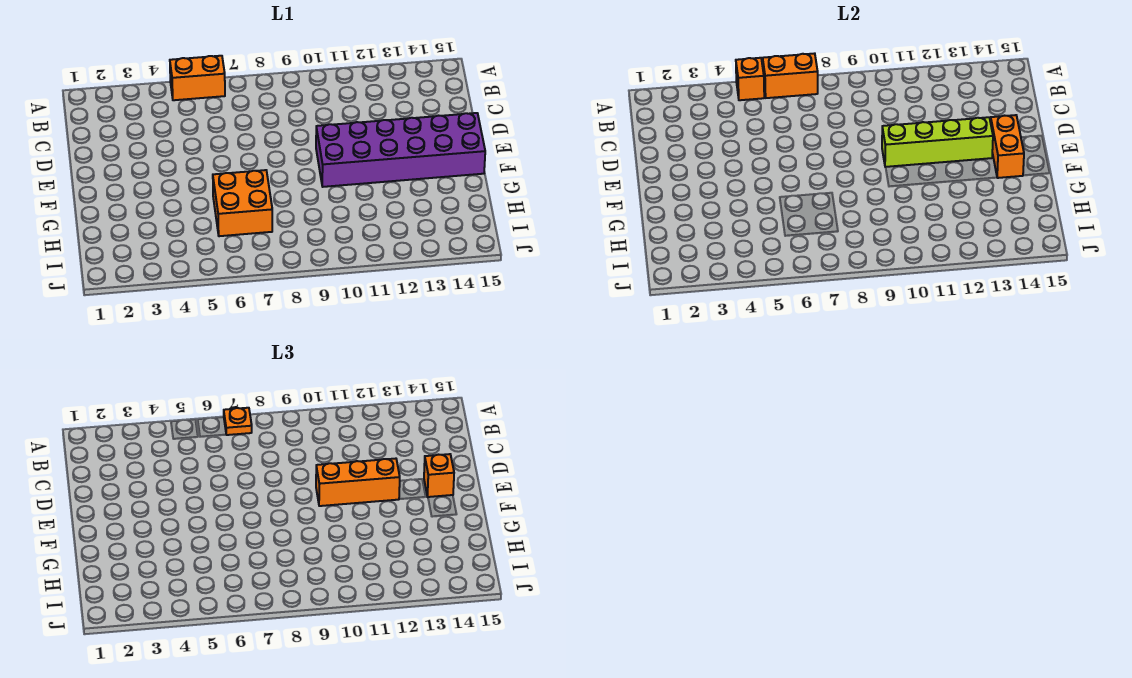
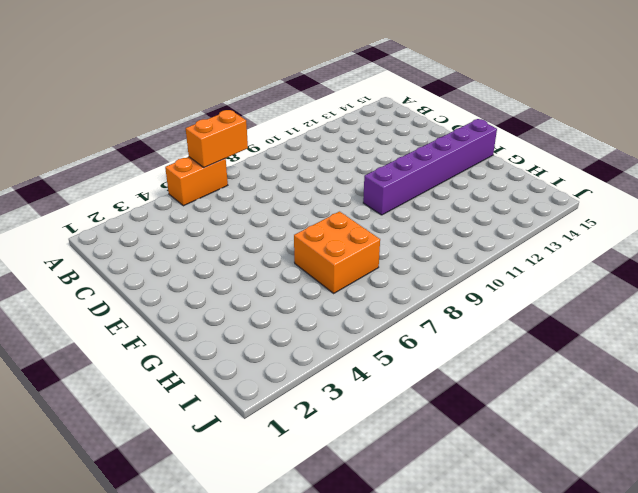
purple brick F10:F15 level 1 -> purple brick E10:F15 level 1
none -> orange brick A5 level 2
none -> lime brick E10:E13 level 2

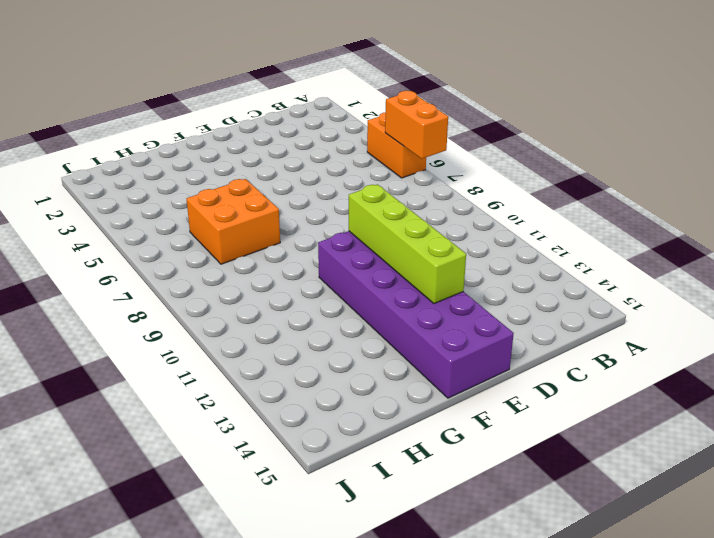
none -> orange brick A5 level 2
none -> orange brick E14:F14 level 2

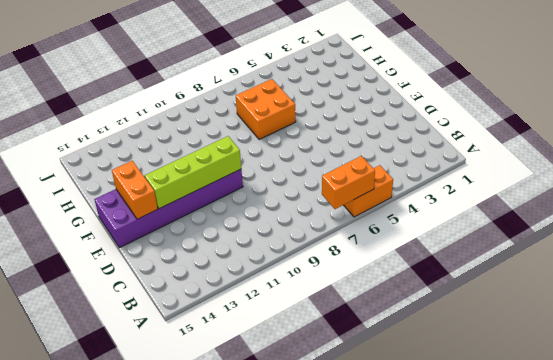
none -> orange brick A5 level 2
none -> orange plate A7 level 3

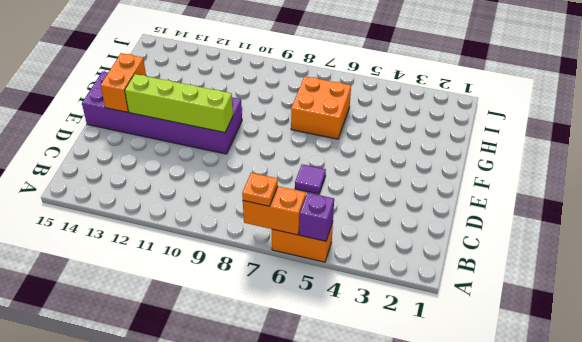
purple brick A5 level 2 -> orange brick A5 level 2
purple tile D6 level 1 -> none
none -> orange brick E10:E12 level 3
none -> orange brick E14 level 3

